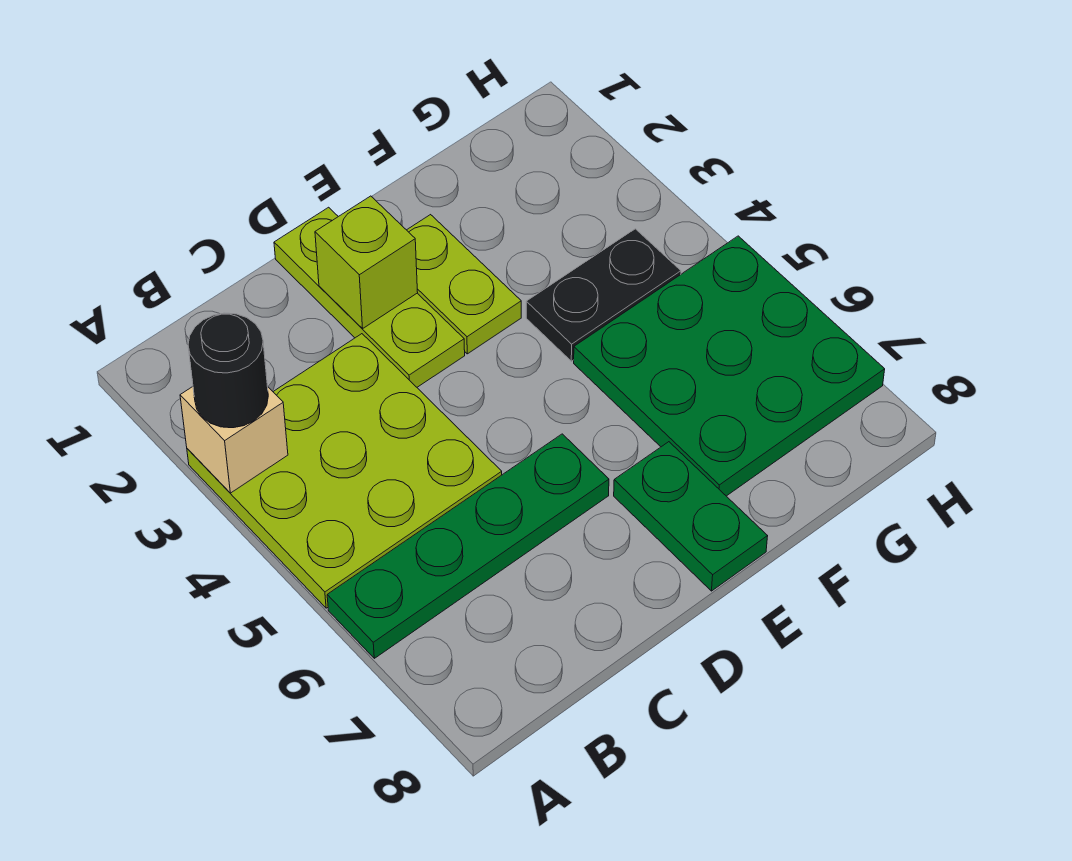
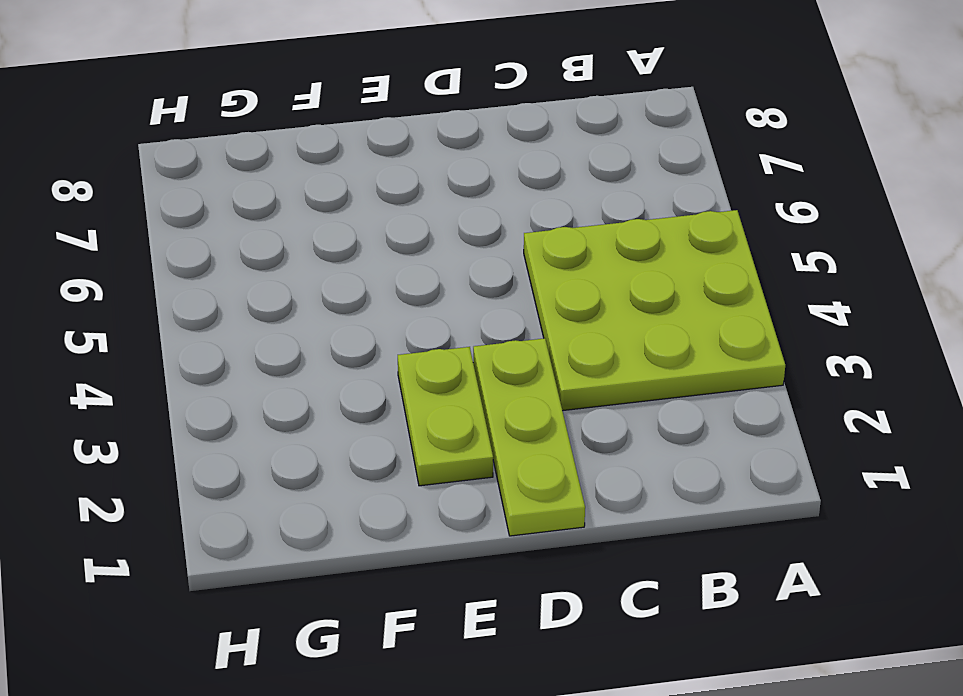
none -> green plate A6:D6 level 1
none -> green plate E7:E8 level 1

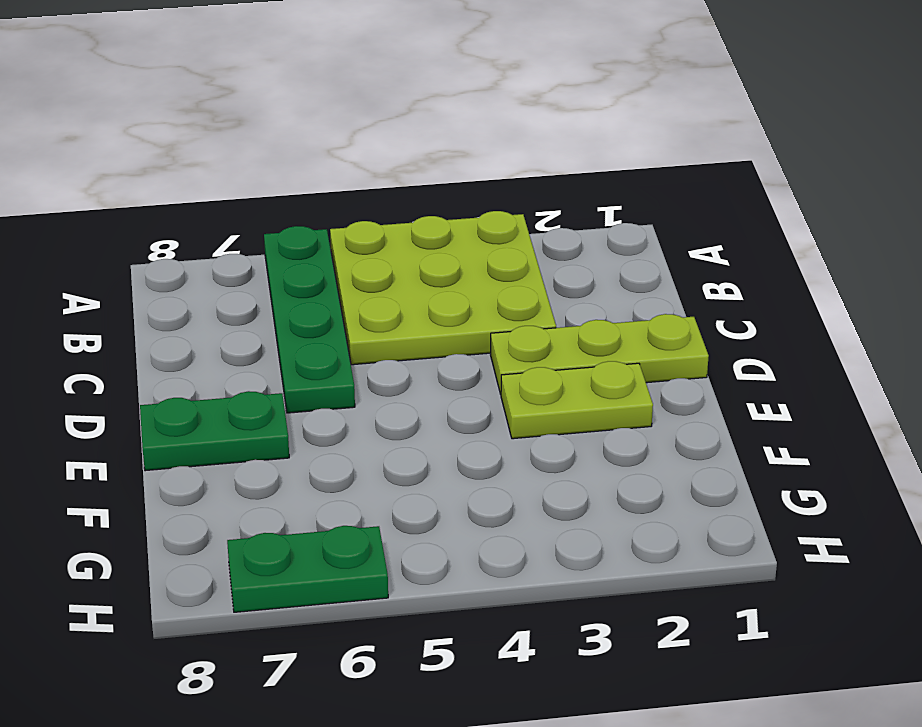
green plate H6:H7 level 1 -> green plate F5:H7 level 1
none -> black plate F4:G4 level 1
none -> tan brick A3 level 2

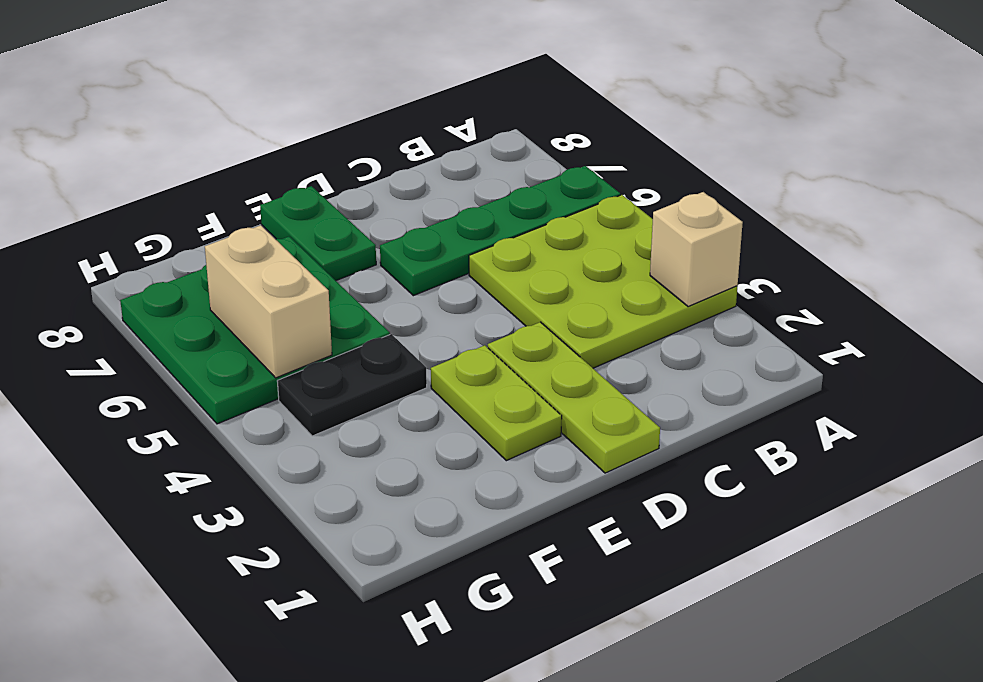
tan brick G5:G6 level 2 -> none
none -> lime brick D2 level 2
none -> black round brick A3 level 3

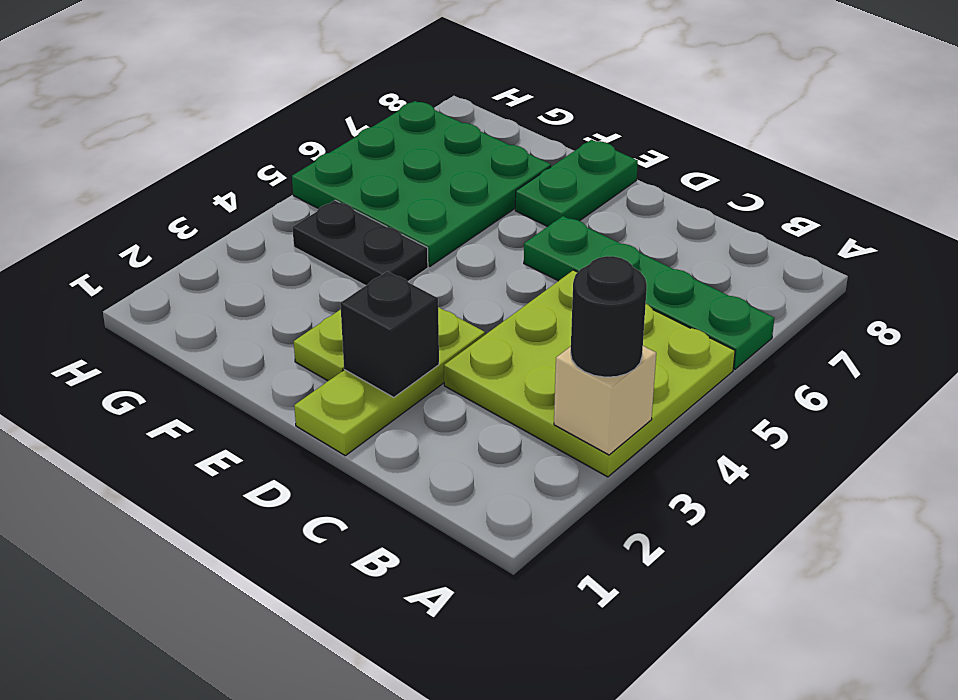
black brick D2 level 2 -> lime brick D2 level 2

